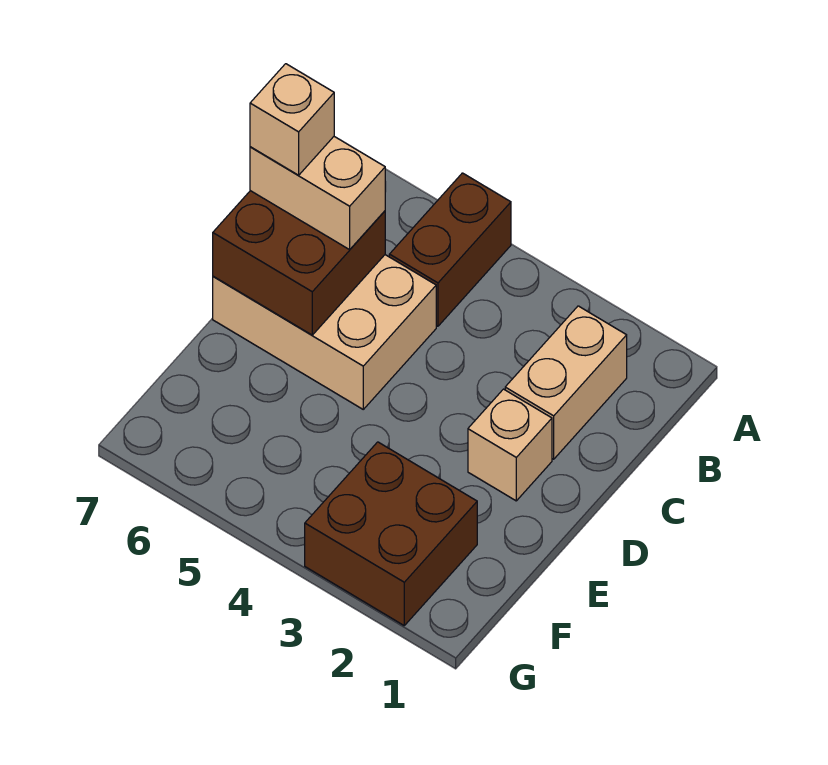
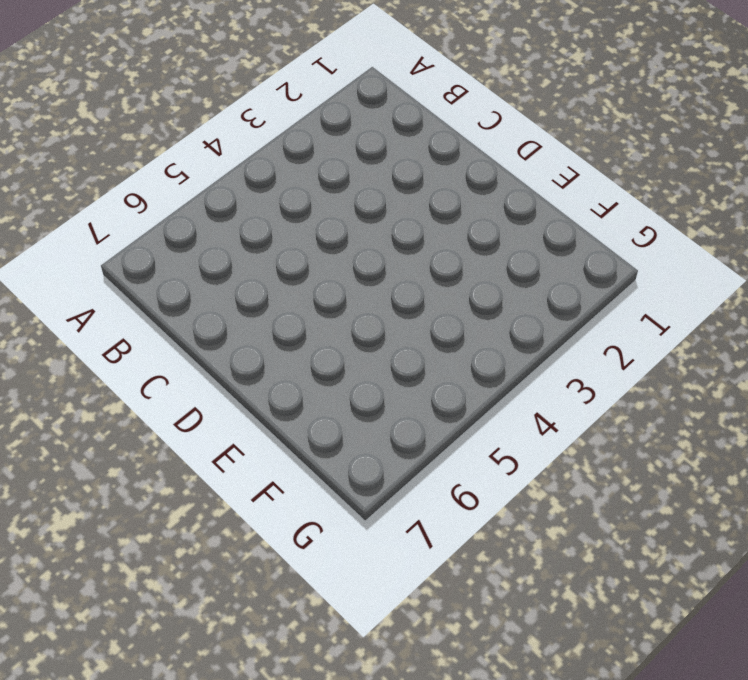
none -> brown brick A5:B5 level 1
none -> tan brick B2:C2 level 1

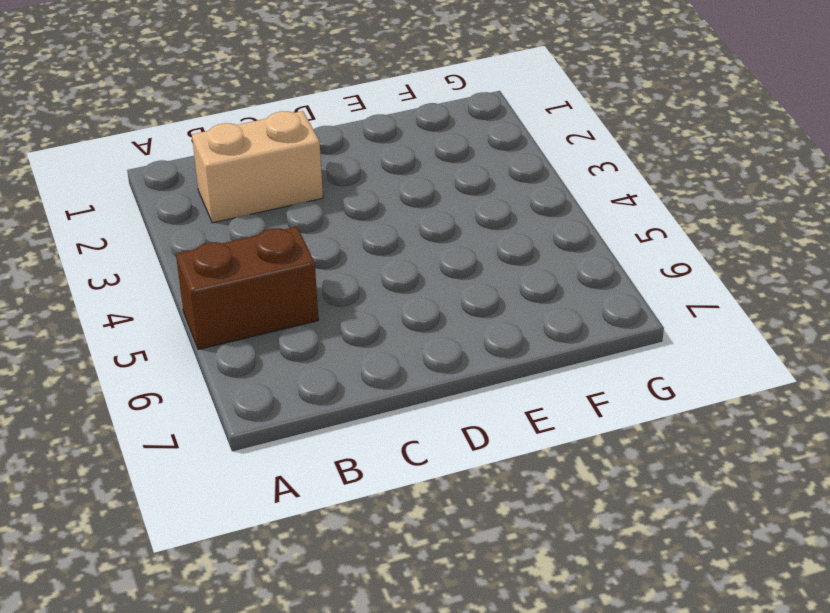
none -> tan brick C5:D7 level 1
none -> tan brick D2 level 1

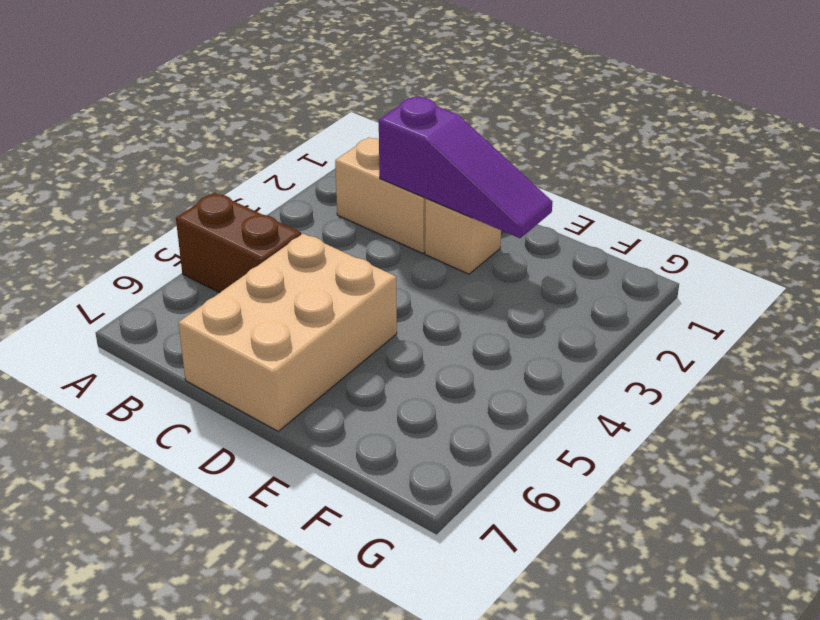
purple slope C2:E2 level 2 top C -> none
none -> brown brick F2:G3 level 1
none -> brown brick C6:D7 level 2

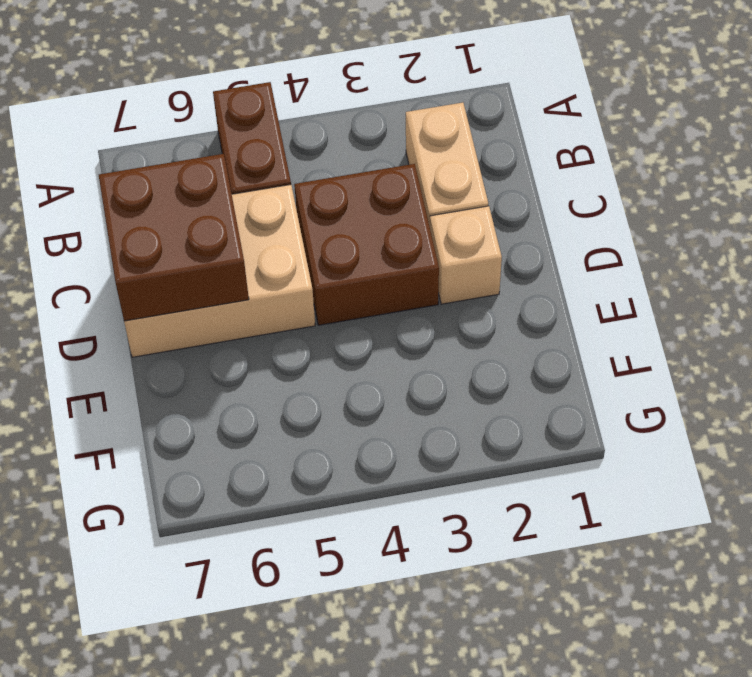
brown brick C3:D4 level 1 -> brown brick F2:G3 level 1
none -> tan brick C6:C7 level 3
none -> tan brick C7 level 4

